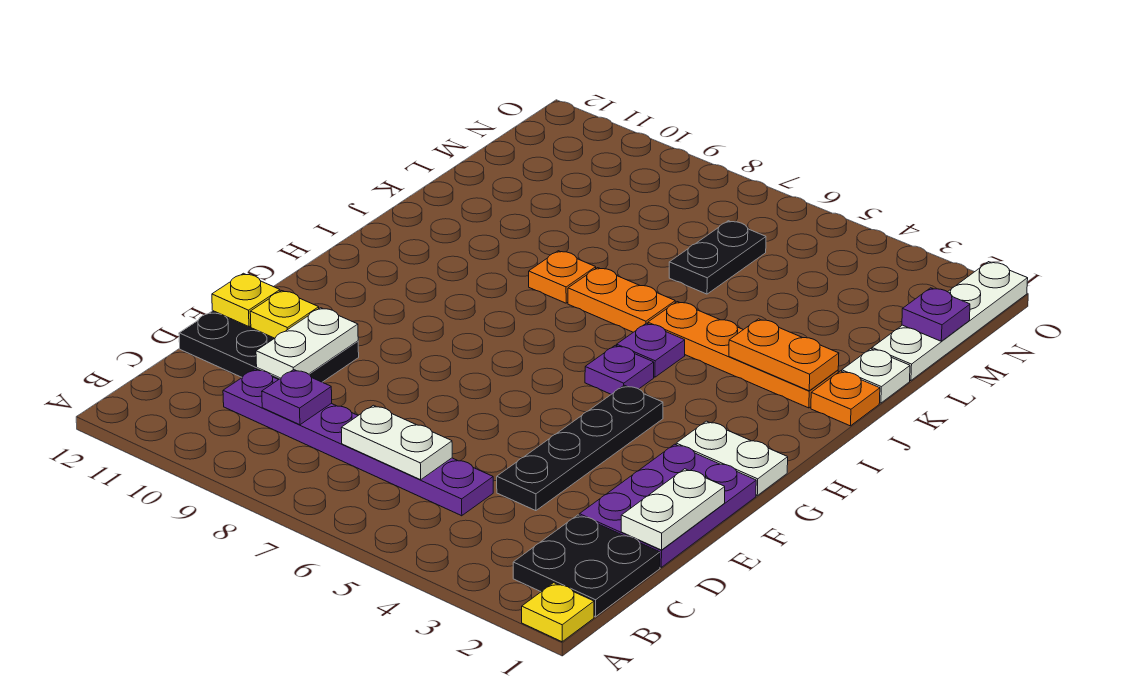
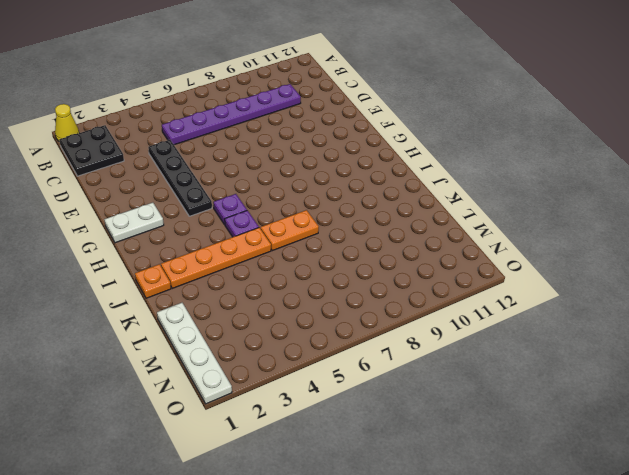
yellow cone A1 level 1 -> yellow plate A1 level 1
none -> purple plate D1:F2 level 1
none -> black plate D10:E12 level 1
none -> orange plate J8 level 1

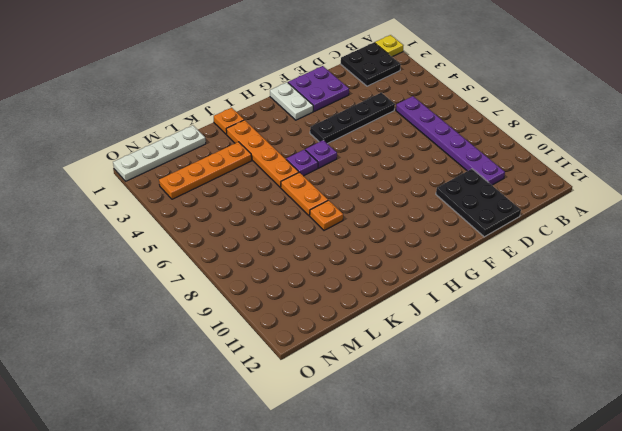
purple plate E1:F2 level 1 -> purple plate D1:F2 level 1
orange plate K3:N3 level 1 -> none
none -> white plate K1 level 1
none -> black plate L6:M6 level 1
none -> white plate C6:C7 level 2

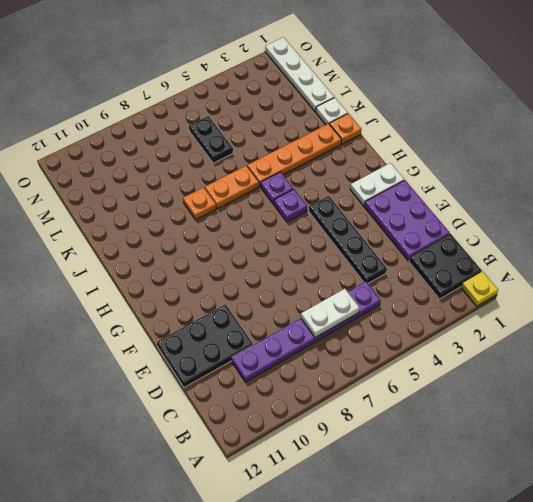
none -> purple plate C9 level 2
none -> white plate D1:E1 level 2
none -> white plate D10:E10 level 2

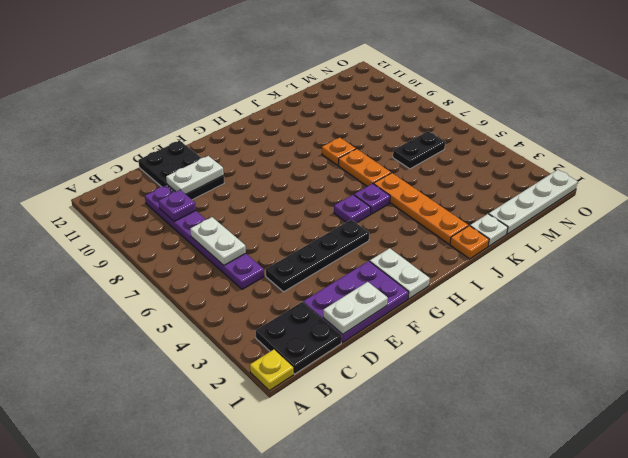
none -> yellow plate E11 level 2
none -> yellow plate E12 level 2
none -> orange plate J2:J3 level 2

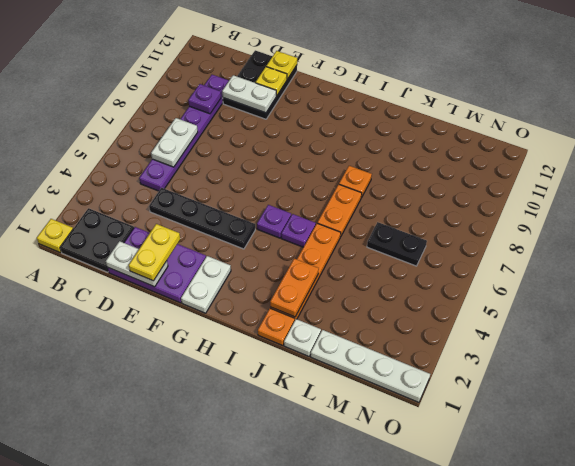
yellow plate E1:E2 level 3 -> none
none -> purple plate M1 level 2

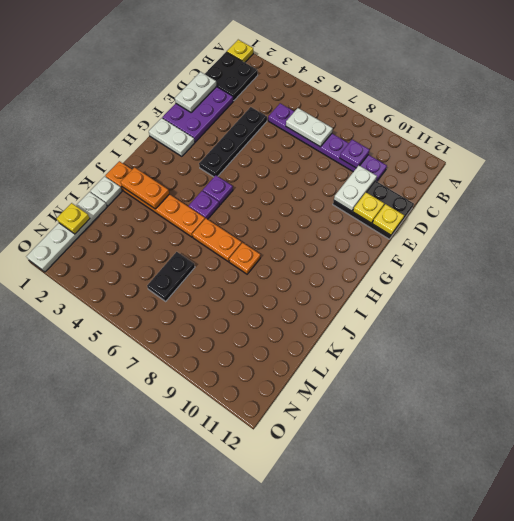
yellow plate M1 level 2 -> purple plate M1 level 2

